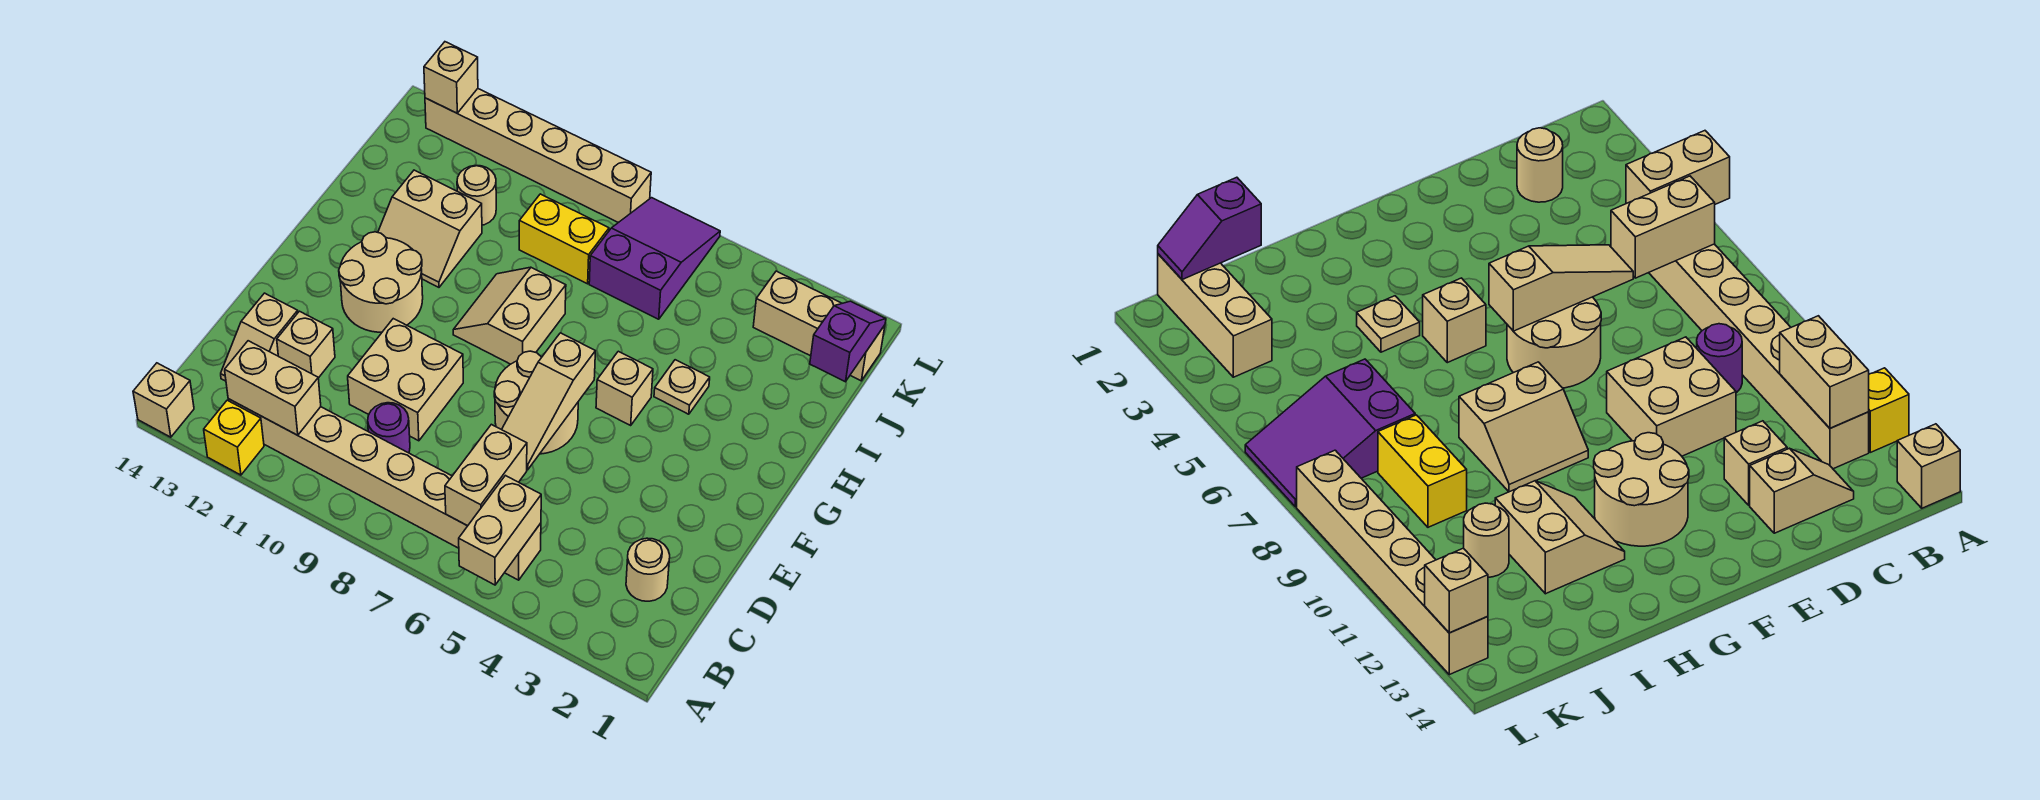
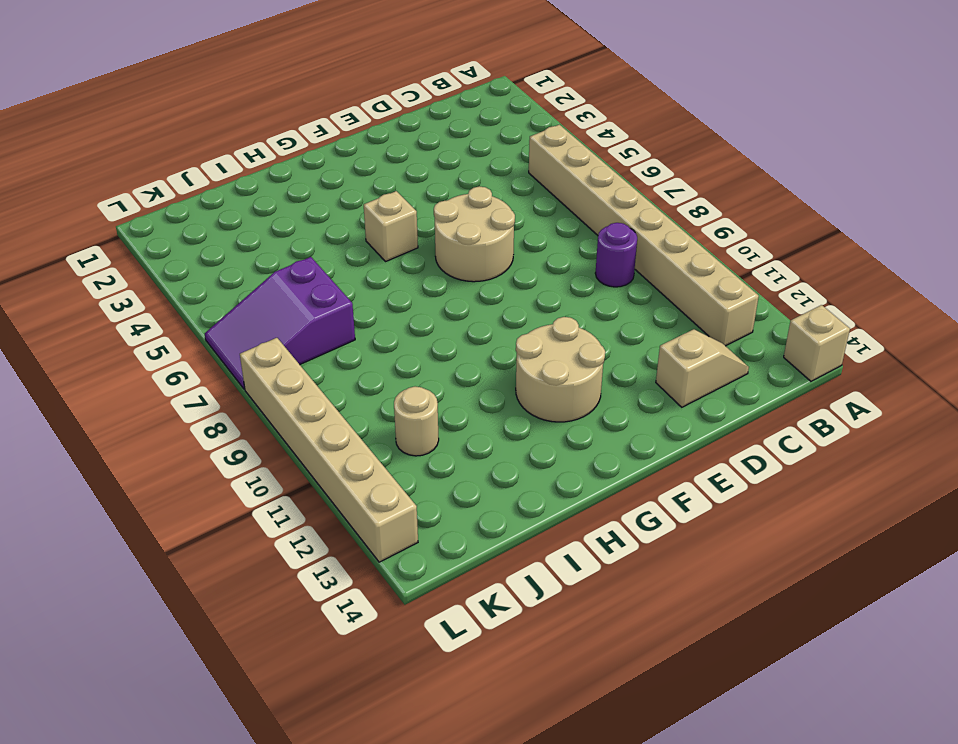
none -> yellow brick A12 level 1
none -> tan round brick C2 level 1
none -> tan brick D9:E10 level 1

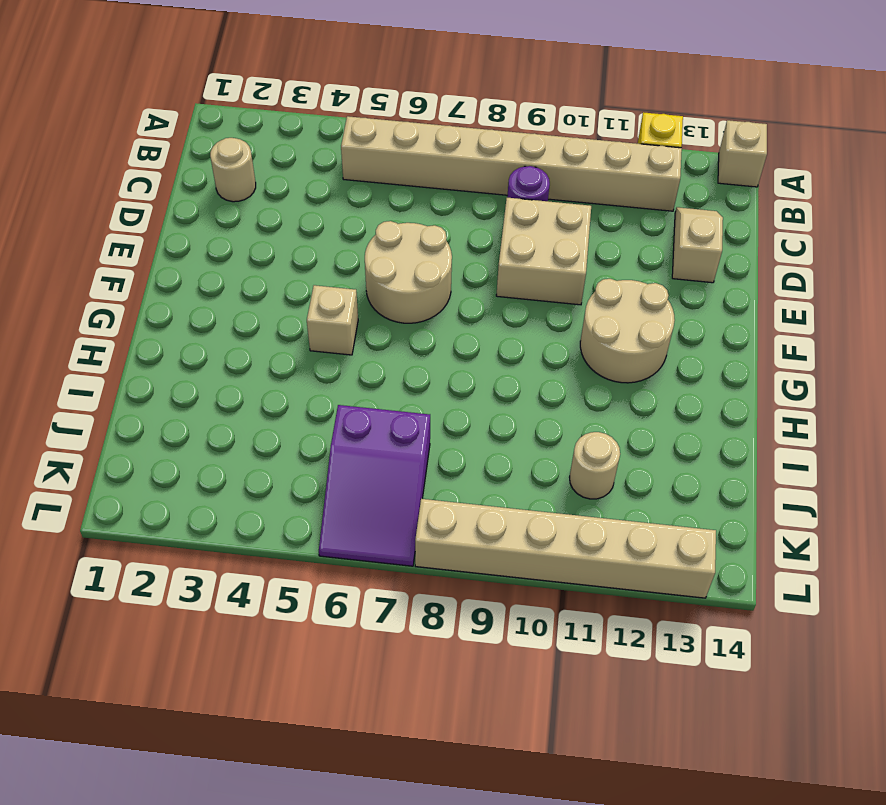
none -> tan brick D12 level 1
none -> tan slope G8:H9 level 1 top 8
none -> tan plate H4 level 1

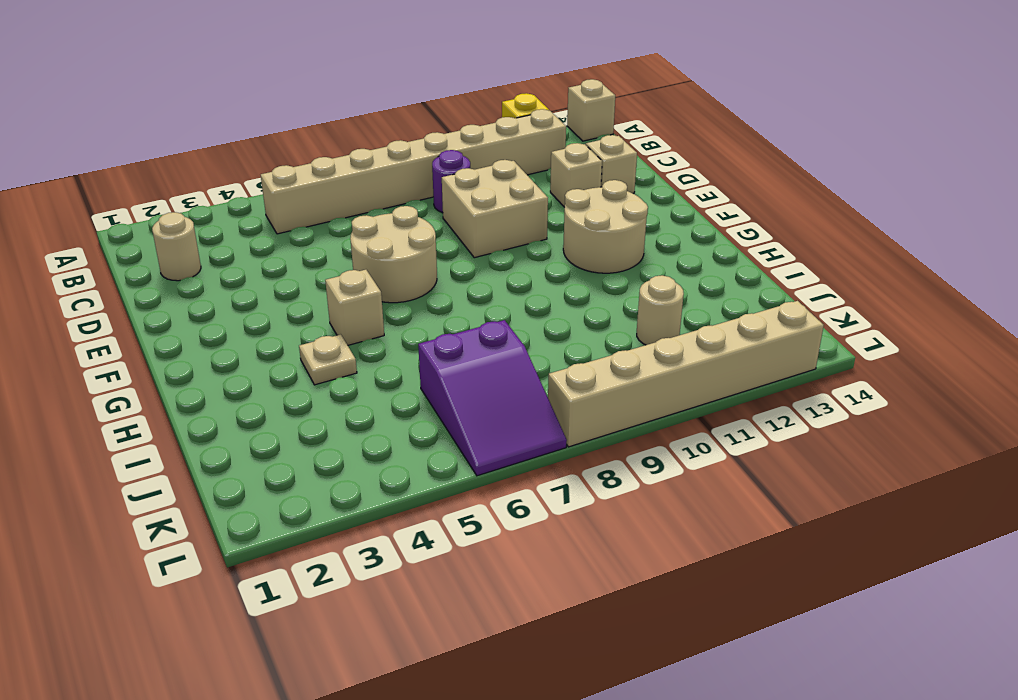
none -> tan slope G8:H9 level 1 top 8
none -> tan slope H11:I12 level 1 top I
none -> yellow brick J8:J9 level 1

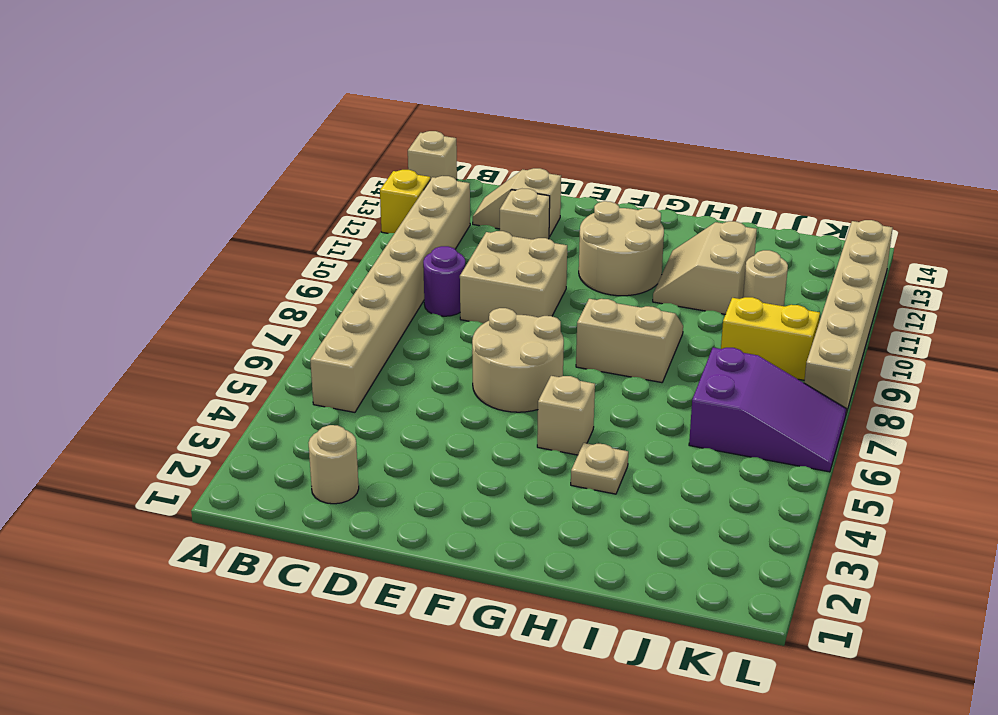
yellow brick J9:K9 level 1 -> yellow brick J8:J9 level 1
none -> tan brick K1:K3 level 1
none -> tan brick A5:B5 level 2
none -> tan brick B6:C6 level 2

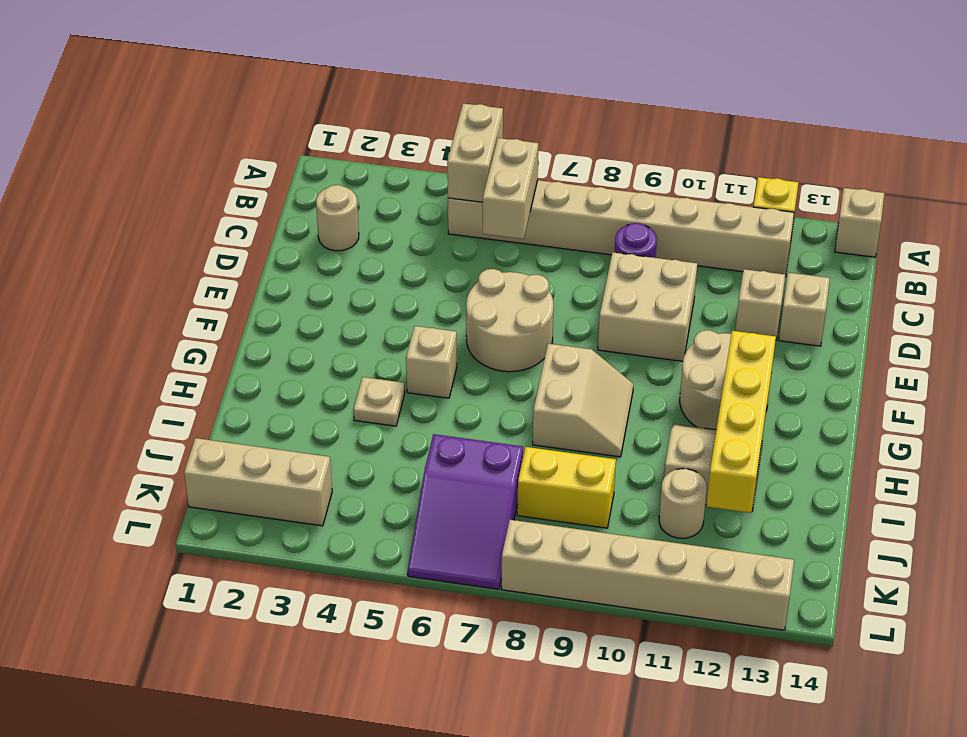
yellow brick G12:J12 level 2 -> none
none -> tan brick B11:B12 level 2
none -> tan slope D6:F6 level 2 top F
none -> purple slope J1:K1 level 2 top J

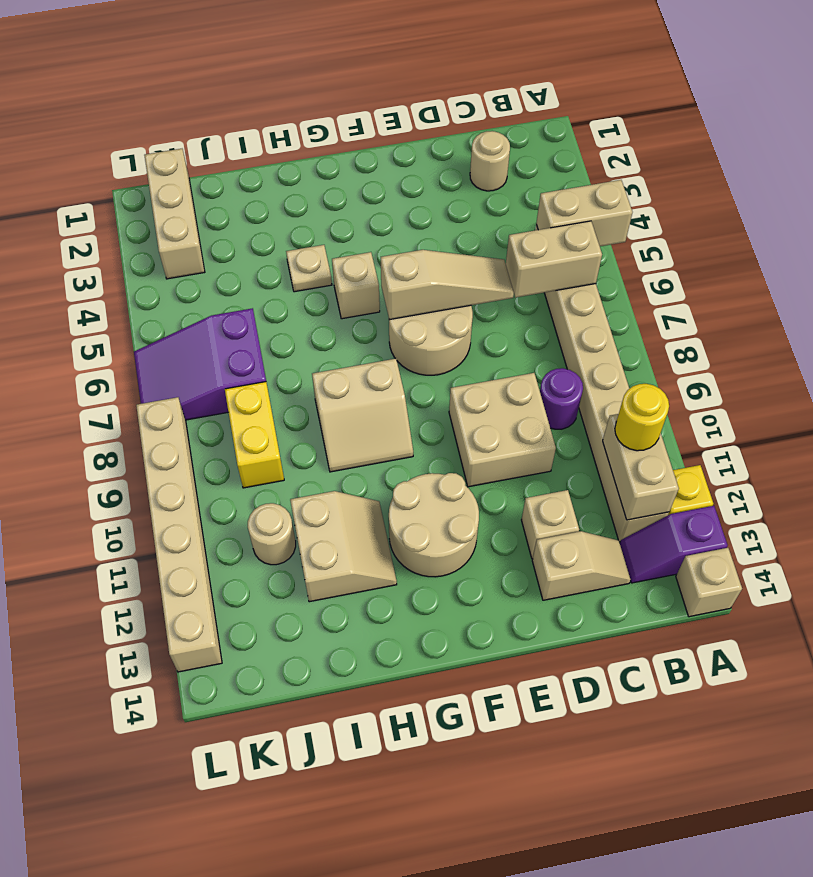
purple slope A13:B13 level 1 top A -> purple slope J1:K1 level 2 top J
yellow round brick B11 level 3 -> none
none -> tan brick L13 level 2

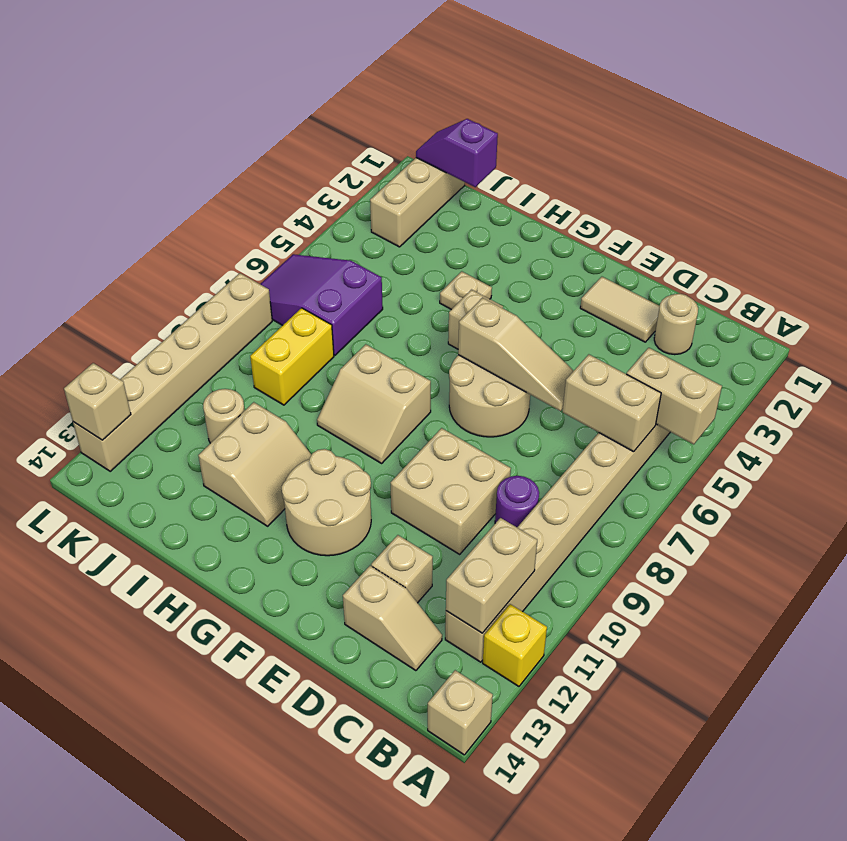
tan tile D2:E2 level 1 -> none

